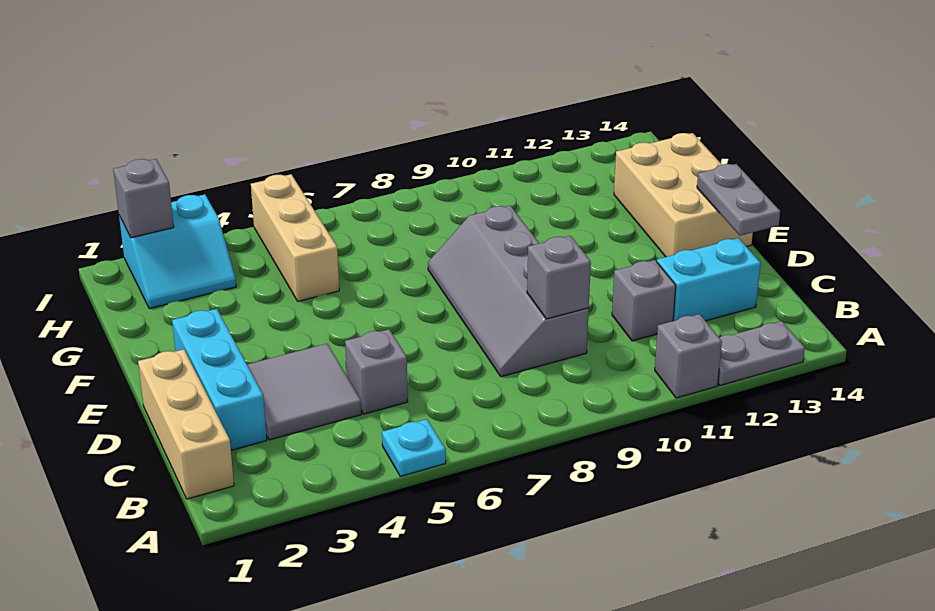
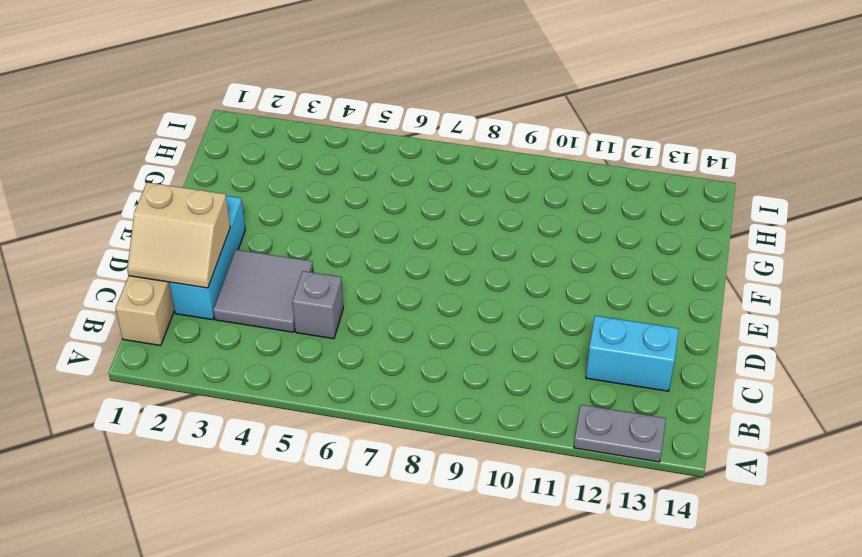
tan slope C1:D2 level 2 top D -> none
none -> cyan plate A5 level 1
none -> grey brick A11 level 1
none -> grey slope C8:F9 level 1 top 9

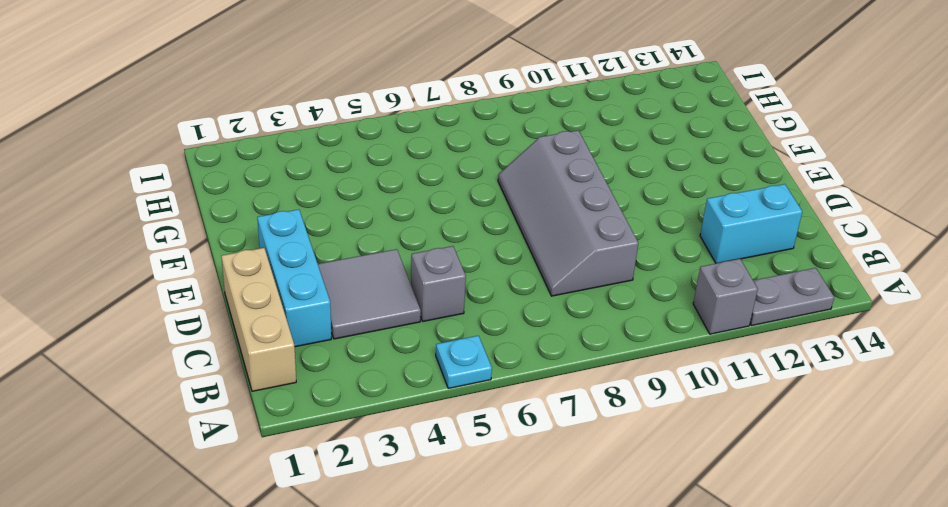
none -> grey brick C11 level 1
none -> tan brick E13:G14 level 1
none -> tan brick G5:I5 level 1

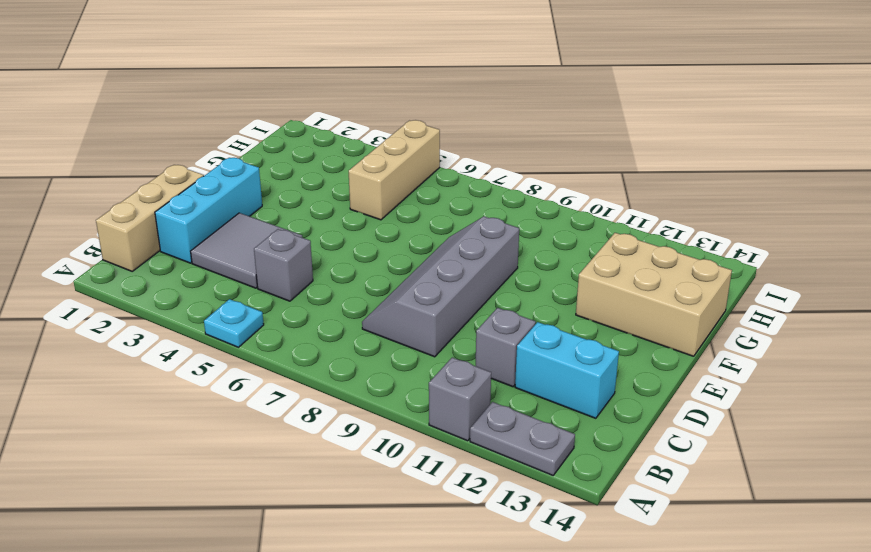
tan brick F12:G14 level 1 -> tan brick E13:G14 level 1
none -> cyan slope H2:I3 level 1 top I
none -> grey brick C9 level 2
none -> grey plate D14:E14 level 2

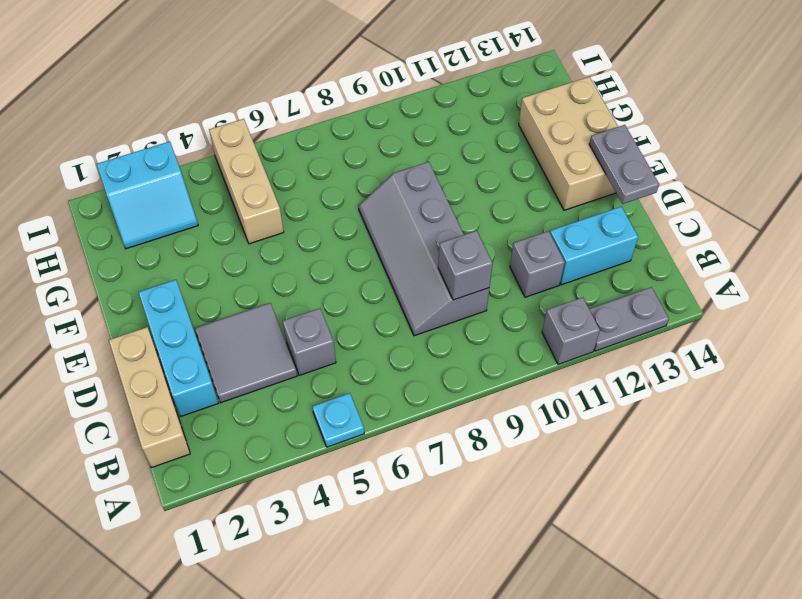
none -> grey brick I2 level 2

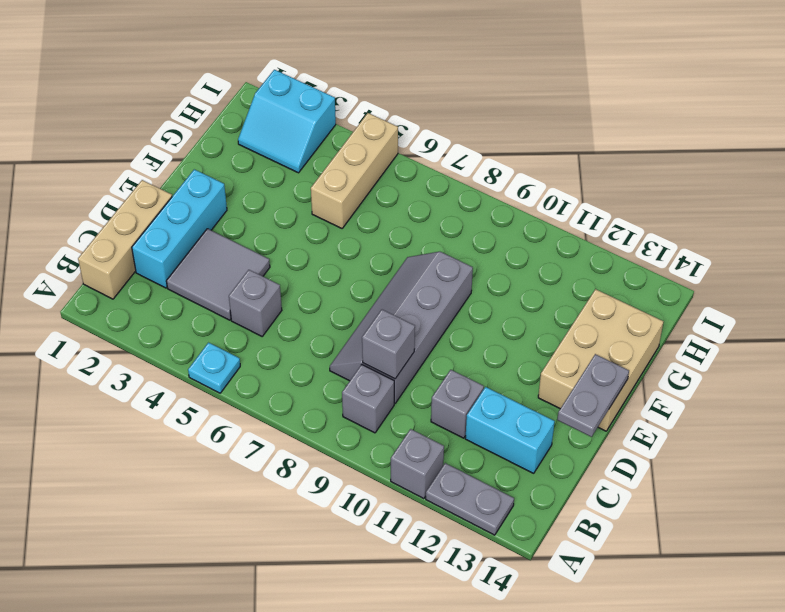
grey brick B9 level 1 -> grey brick I2 level 2

